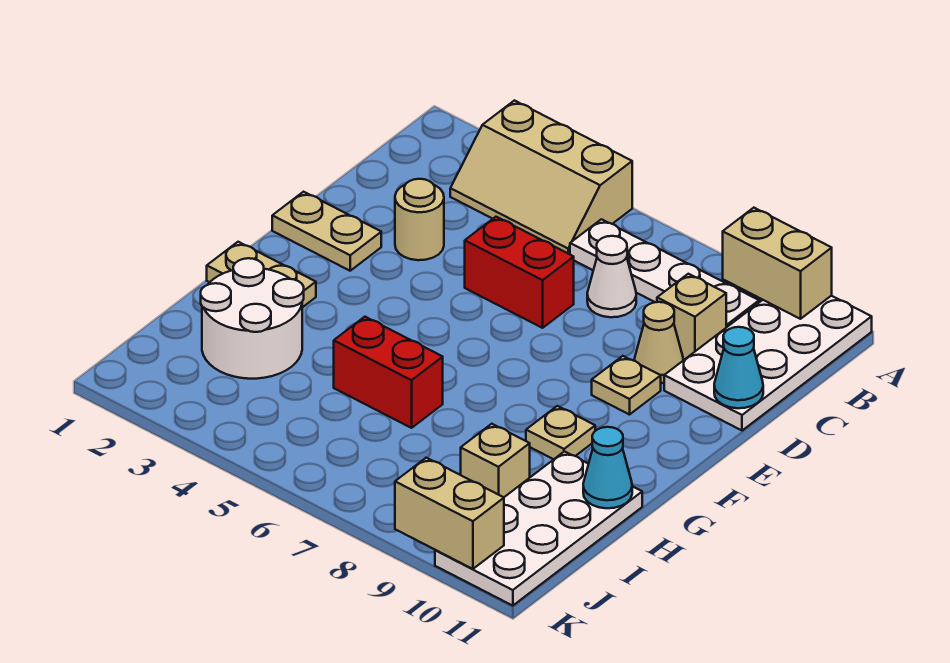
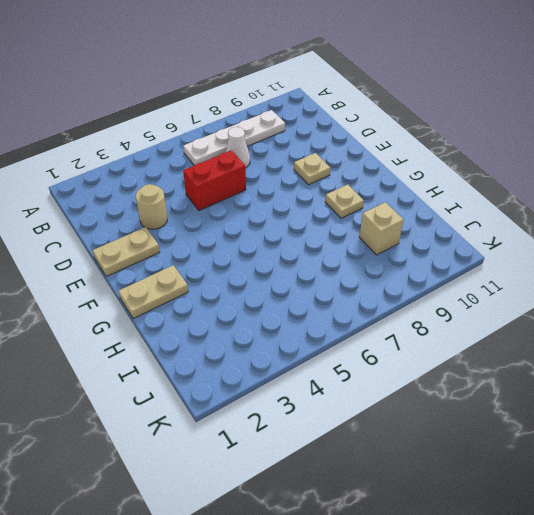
none -> tan slope A3:B5 level 1 top A
none -> white plate A10:D11 level 1
none -> tan brick C9 level 1

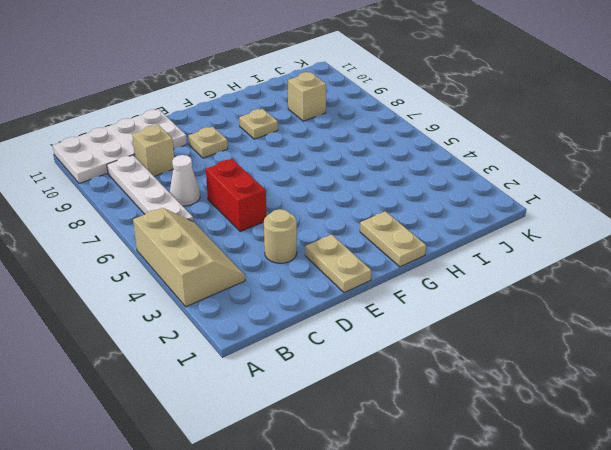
none -> tan cone D9 level 1
none -> white round brick H2:I3 level 1
none -> red brick H5:H6 level 1

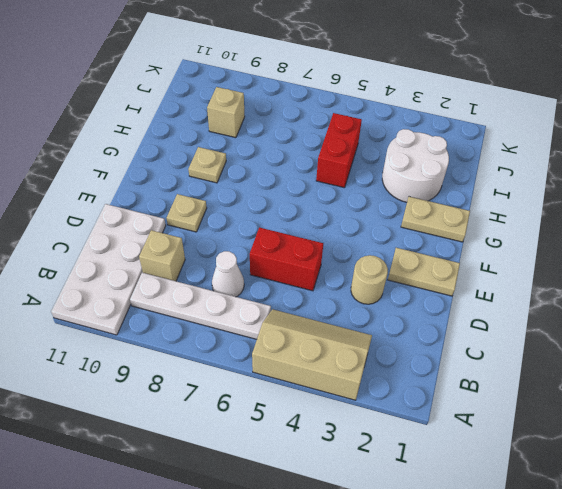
red brick H5:I5 level 1 -> red brick H5:H6 level 1
none -> tan cone D9 level 1
none -> white plate H10:K11 level 1
none -> tan brick A9:A10 level 2

